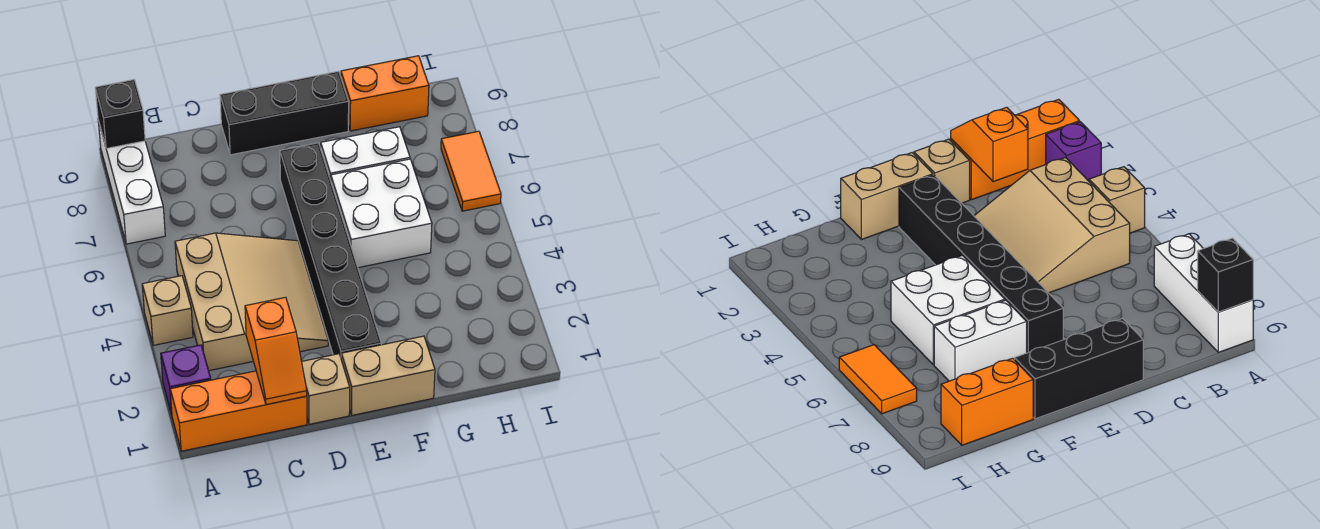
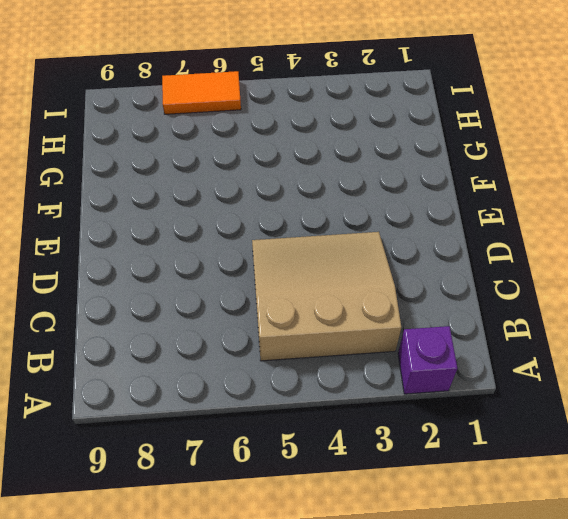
none -> orange brick A1:C1 level 1
none -> tan brick A4 level 1
none -> white brick A7:A9 level 1

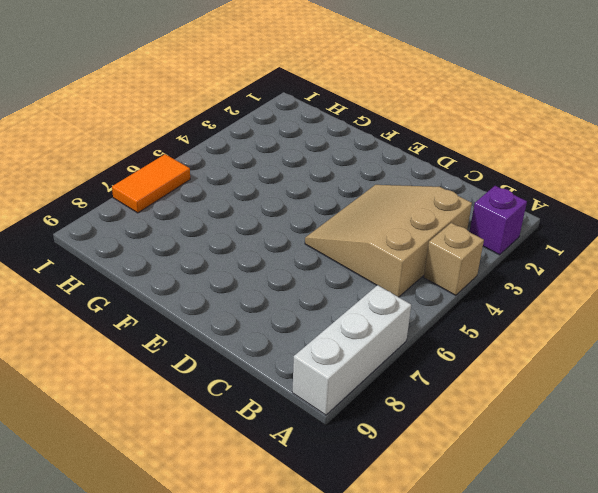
none -> orange brick A1:C1 level 1
none -> tan brick D1 level 1
none -> black brick D9:F9 level 1

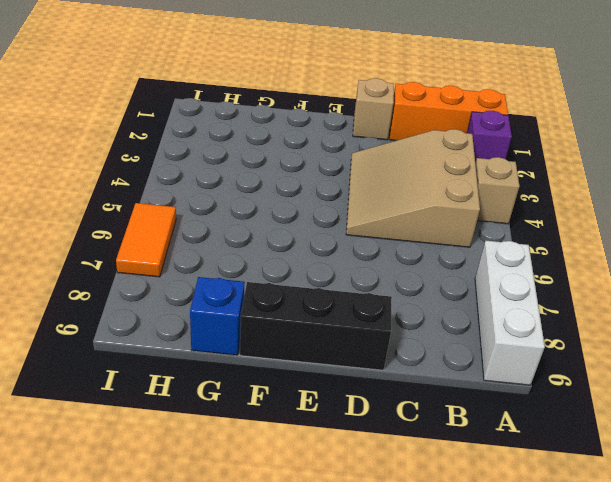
blue brick G9 level 1 -> orange brick G9:H9 level 1
none -> tan brick E1:F1 level 1
none -> black brick E2:E7 level 1
none -> white brick F5:G6 level 1

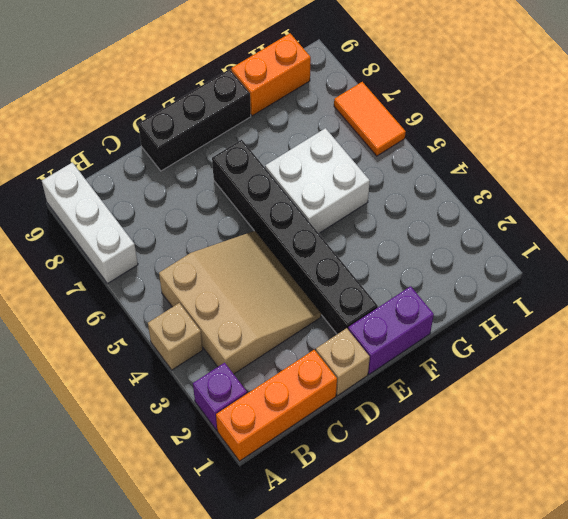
purple brick E1:F1 level 1 -> tan brick E1:F1 level 1
none -> white brick F7:G7 level 1
none -> black brick A9 level 2
none -> orange slope C1:C2 level 2 top 2

